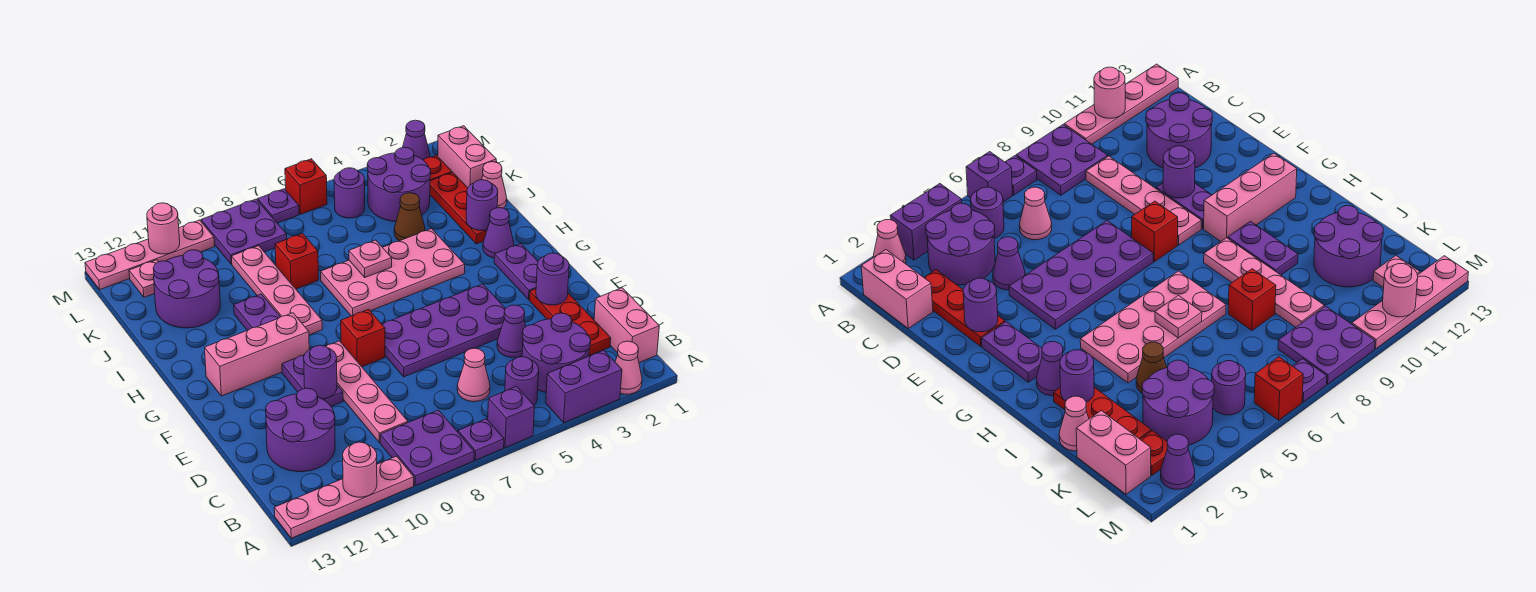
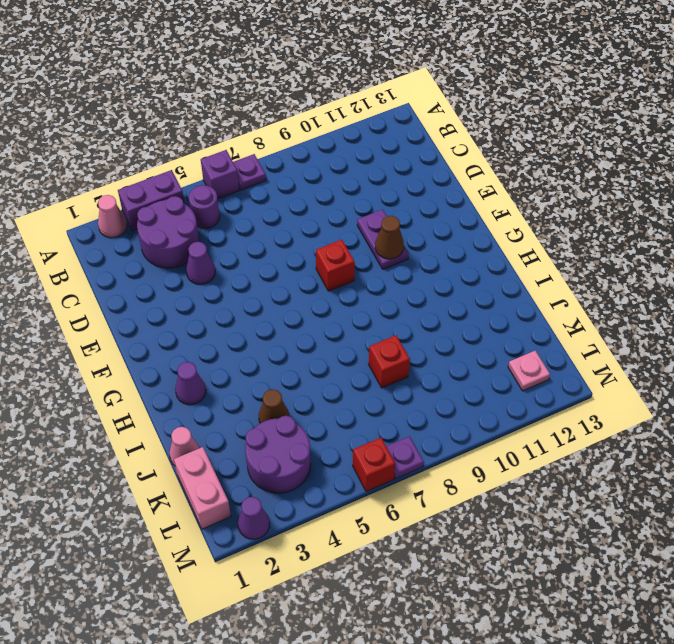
brown cone F10 level 2 -> none
none -> purple plate A8:B9 level 1
none -> pink plate A10:A13 level 1
none -> pink brick B1:C1 level 1
none -> red plate C2:E2 level 1

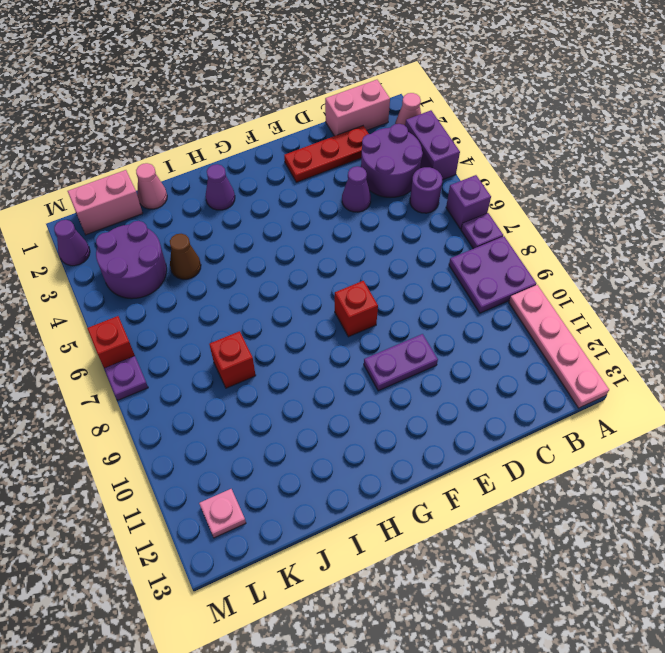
none -> pink cone C6 level 1
none -> pink plate C9:F9 level 1
none -> purple round brick C11:D12 level 1
none -> purple plate E4:F7 level 1

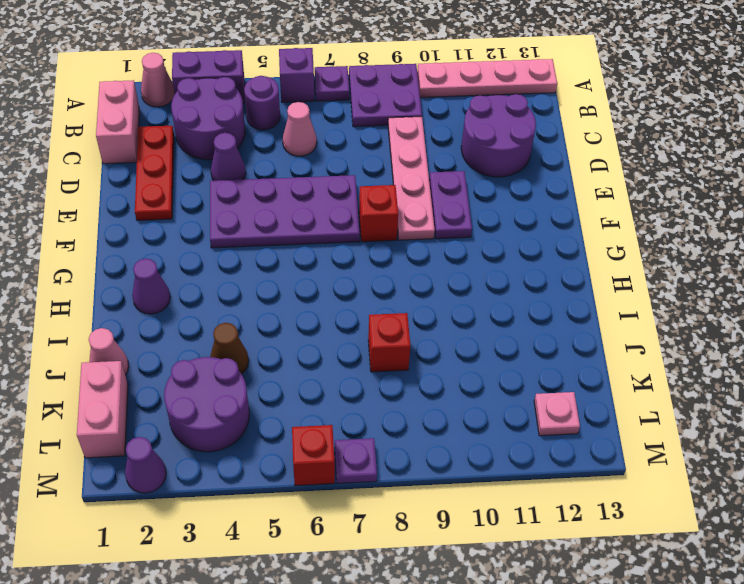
none -> purple plate F2:G2 level 1
none -> pink brick G10:G12 level 1
none -> pink plate H4:I7 level 1
none -> pink plate H9:K9 level 1

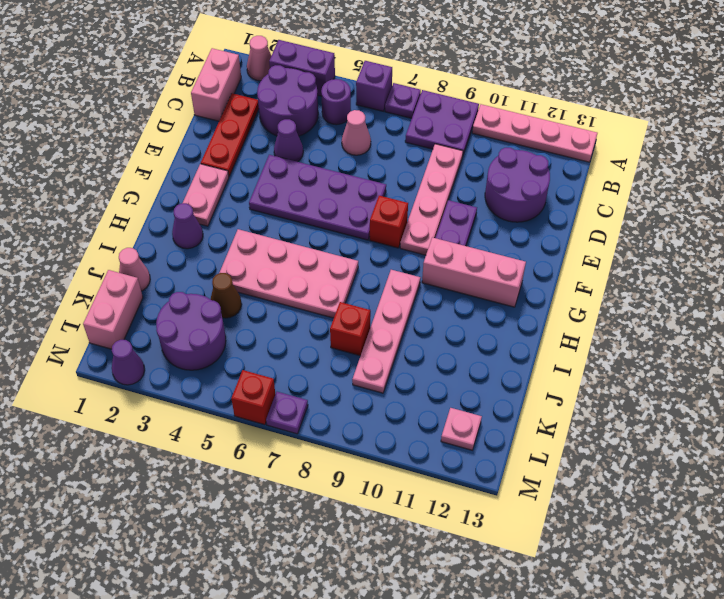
pink plate F2:G2 level 1 -> purple plate F2:G2 level 1
none -> purple plate H10:I10 level 1
none -> red plate I2:K2 level 1
none -> purple round brick J11:K12 level 1
none -> red plate L2 level 1

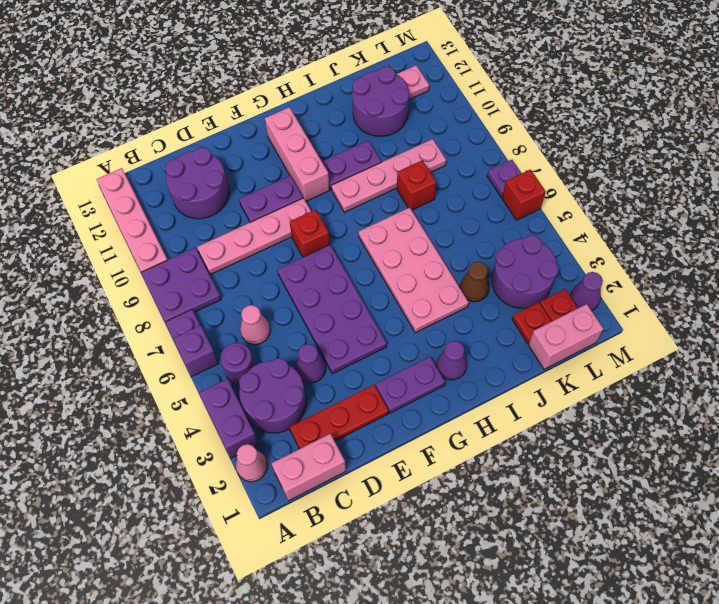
red plate K2 level 1 -> red plate I2:K2 level 1
none -> pink cone J1 level 1
none -> purple round brick L5 level 1
none -> purple plate L8:M9 level 1
none -> pink plate M10:M13 level 1

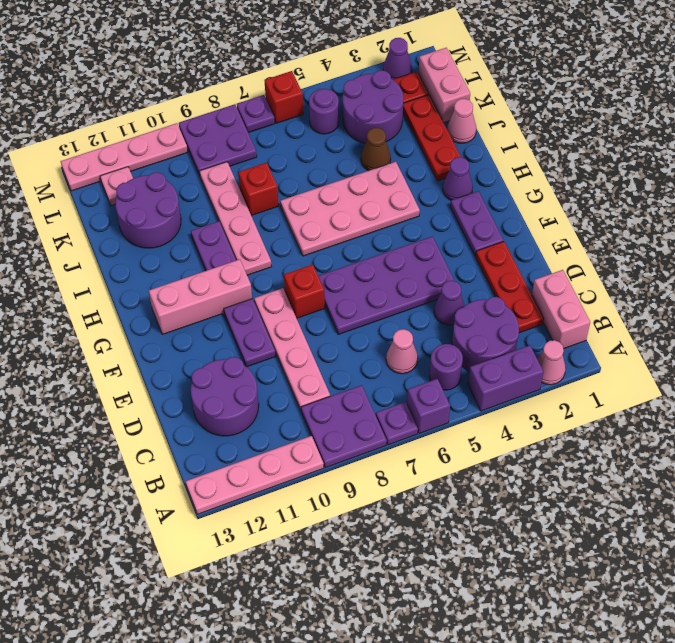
none -> pink round brick A11 level 2
none -> purple round brick E2 level 2
none -> purple round brick E10 level 2
none -> purple round brick I2 level 2

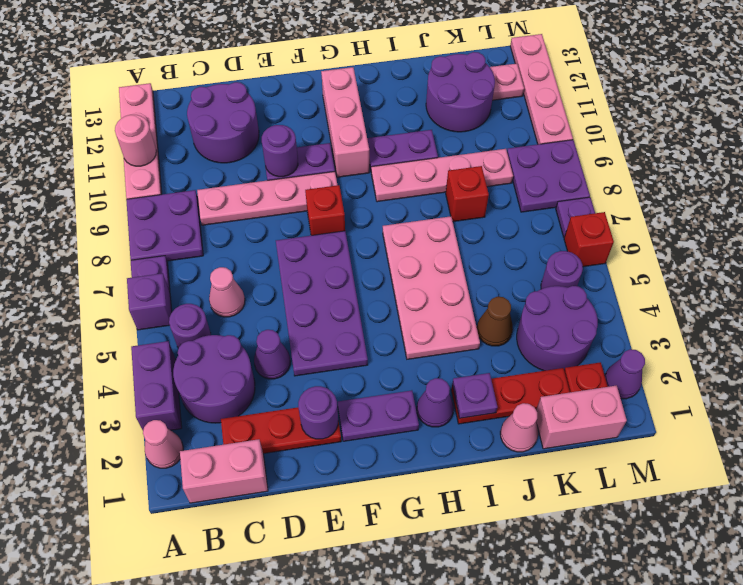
purple plate I2 level 2 -> purple round brick I2 level 2
none -> pink plate I6 level 2
none -> pink round brick M11 level 2

